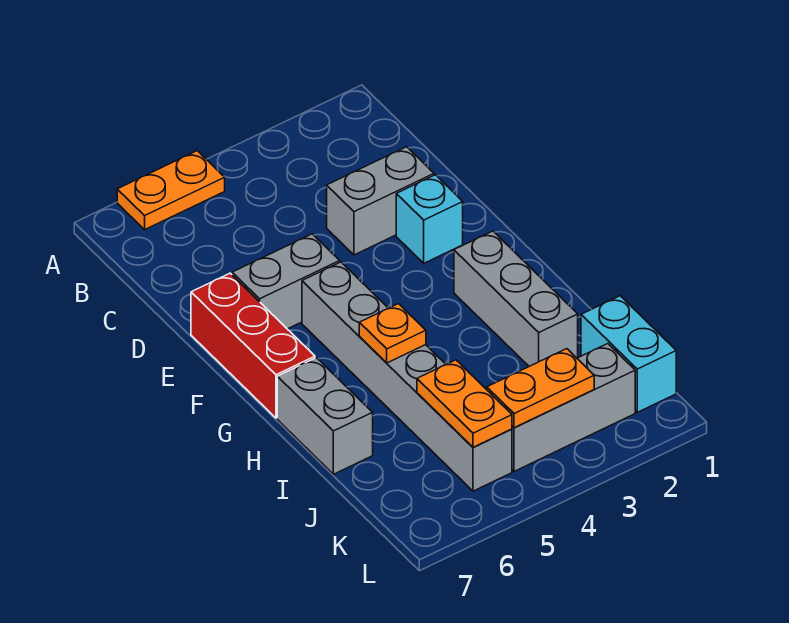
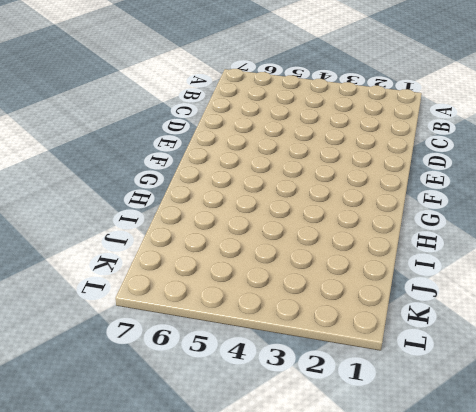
none -> orange plate A5:A6 level 1
none -> grey brick D2:D3 level 1
none -> cyan brick E2 level 1

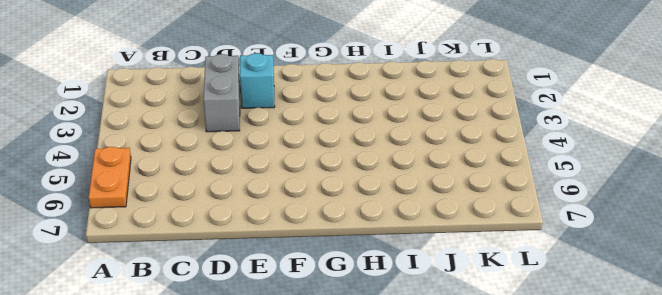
none -> grey brick E5:E6 level 1
none -> red brick E7:G7 level 1
none -> grey brick F5:K5 level 1

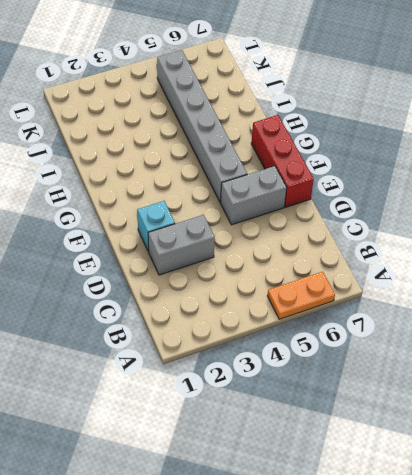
none -> grey brick G2:I2 level 1
none -> grey brick H7:I7 level 1
none -> cyan brick J1:K1 level 1

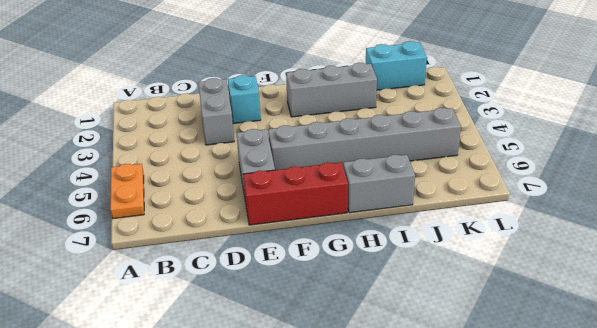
none -> grey brick K2:K4 level 1
none -> orange plate H5 level 2
none -> orange plate J5:K5 level 2

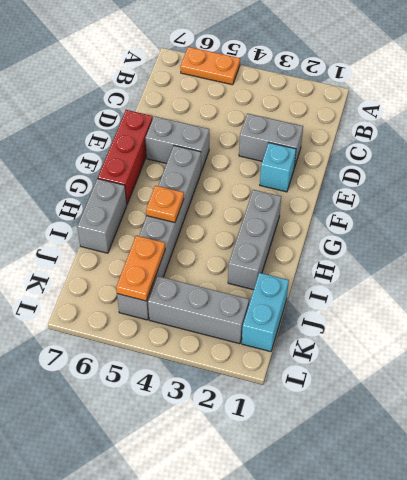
none -> orange plate K3:K4 level 2

